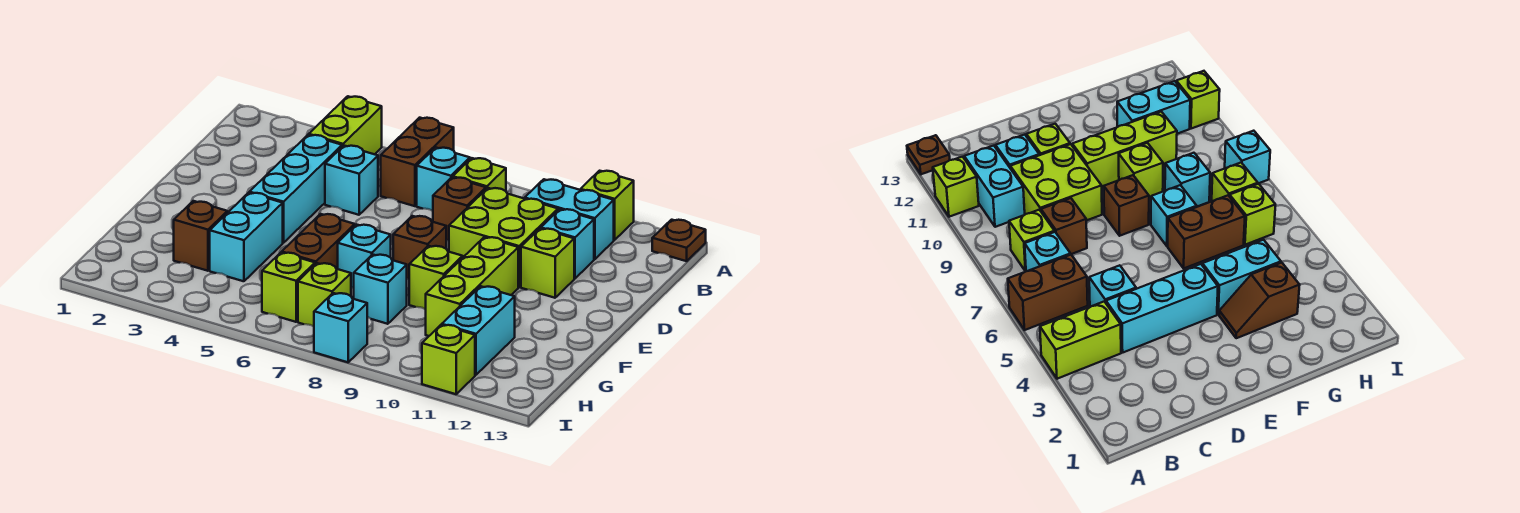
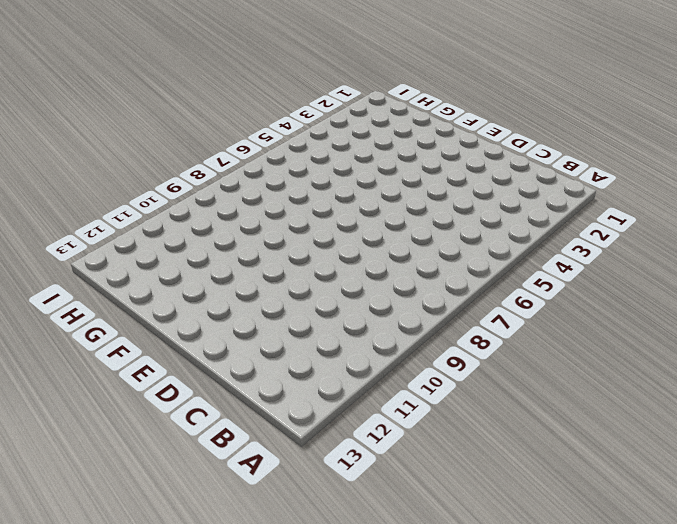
none -> lime brick A4:B4 level 1
none -> brown brick A6:B6 level 1
none -> lime brick A11 level 1

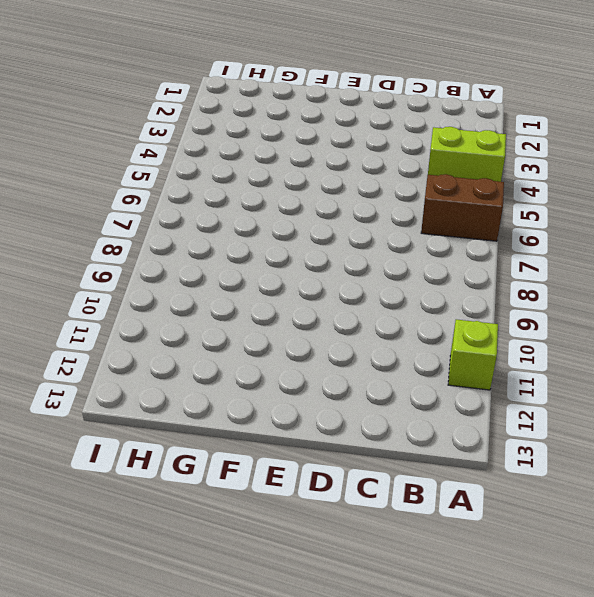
none -> brown plate A13 level 1
none -> cyan brick B7 level 1
none -> lime brick B8 level 1

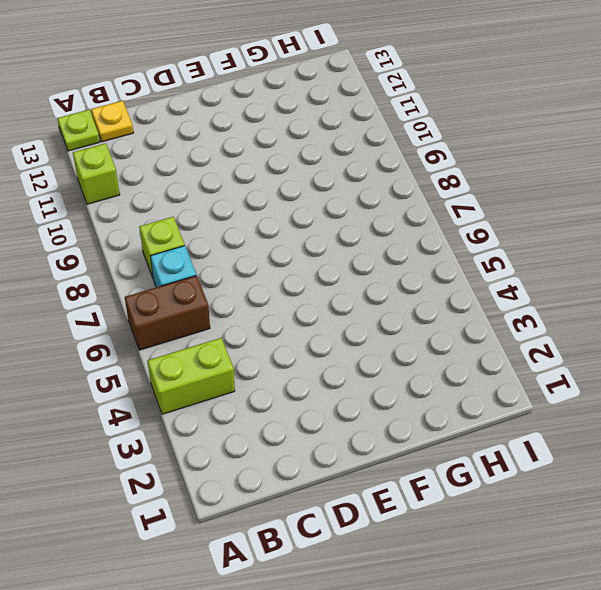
lime plate A13 level 1 -> brown plate A13 level 1
yellow plate B13 level 1 -> none
none -> cyan brick B10:B11 level 1
none -> cyan brick C4:E4 level 1
none -> cyan brick C5 level 1

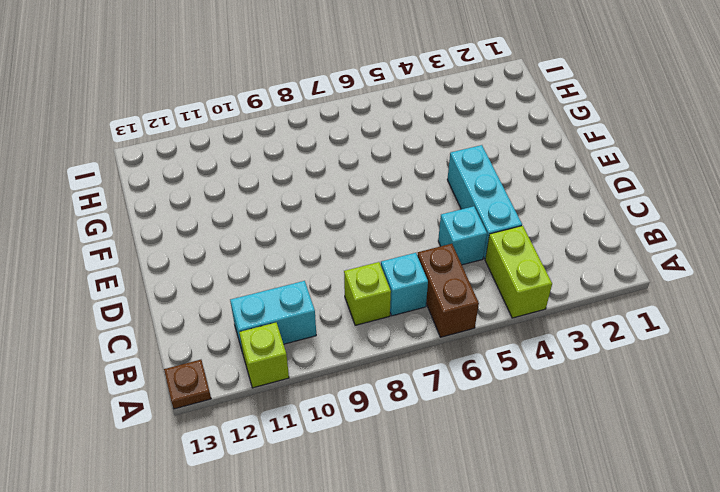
none -> brown brick C8 level 1
none -> lime brick C9:D10 level 1
none -> cyan brick C11 level 1

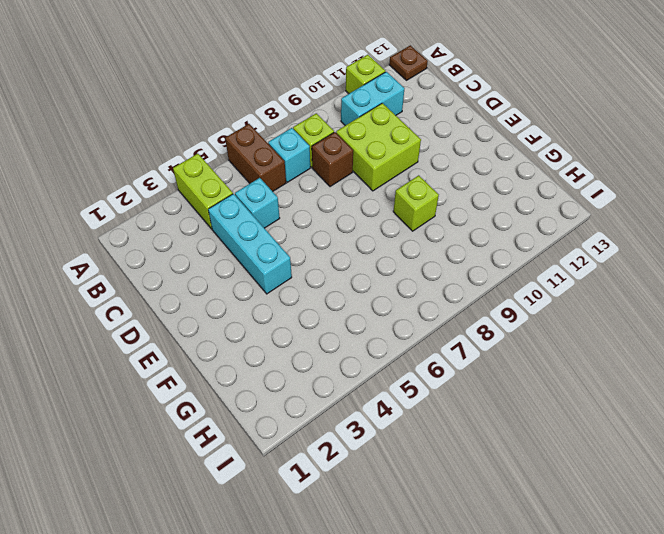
none -> cyan brick C11 level 1
none -> lime brick D11 level 1
none -> brown brick E8 level 1

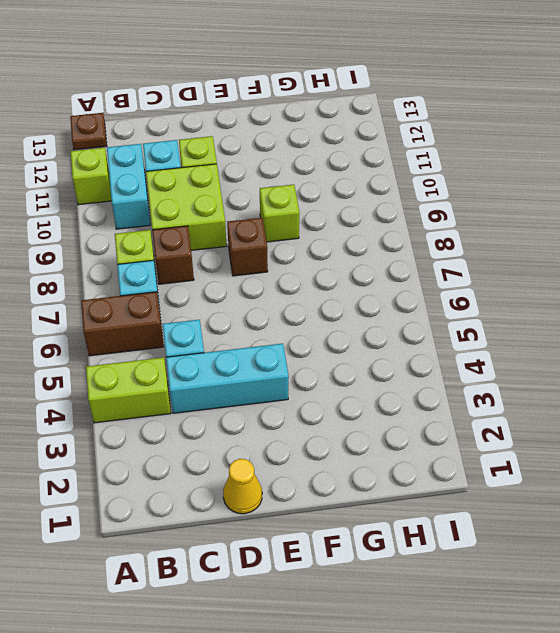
yellow cone D1 level 1 -> none
none -> lime brick E10:G10 level 1
none -> brown slope F3:G3 level 1 top G
none -> cyan brick F4:G4 level 1

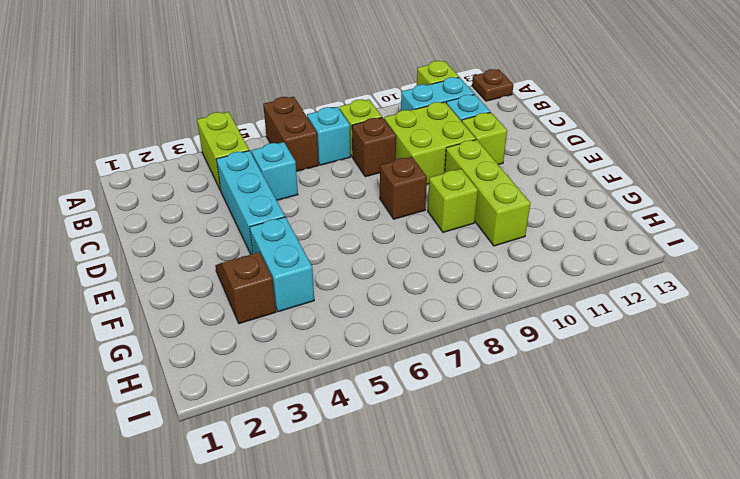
none -> brown brick F6:G6 level 1
none -> cyan brick F7 level 1
none -> cyan brick G8 level 1

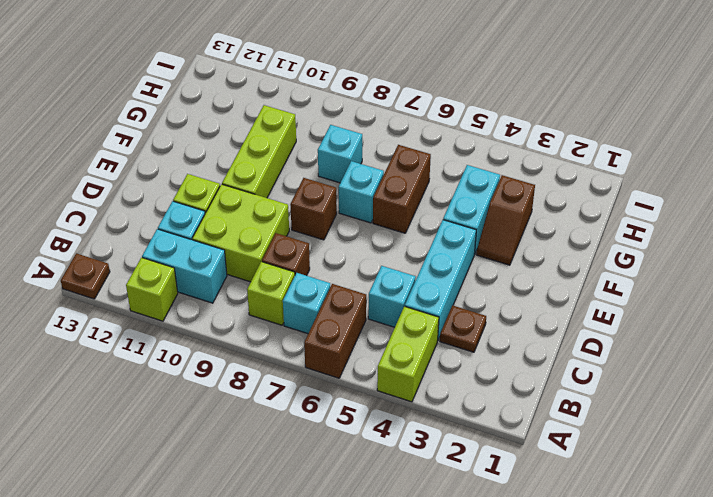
brown plate C3 level 1 -> none
none -> lime brick F9 level 1
none -> cyan brick G11:H11 level 1
none -> lime brick H6 level 1

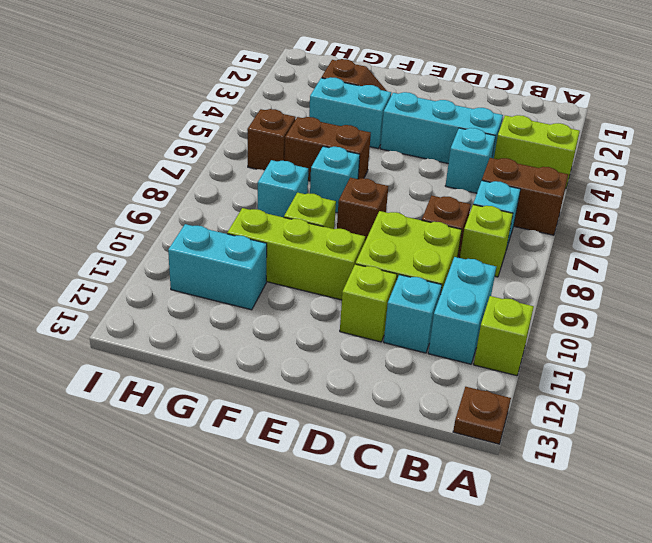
brown brick H6 level 1 -> lime brick H6 level 1
none -> lime brick H7 level 1
none -> cyan brick I8 level 1
none -> lime brick I11 level 1

